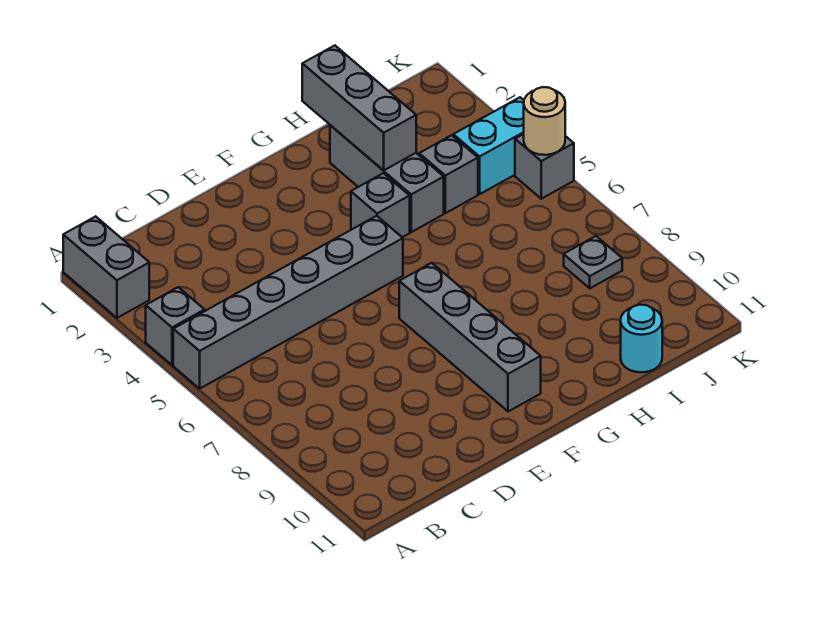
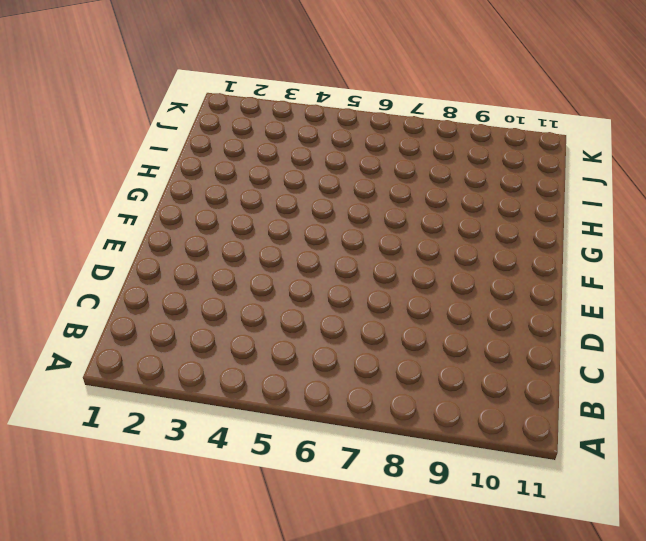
none -> grey brick A1:A2 level 1
none -> grey brick A4 level 1
none -> grey brick A5:F5 level 1

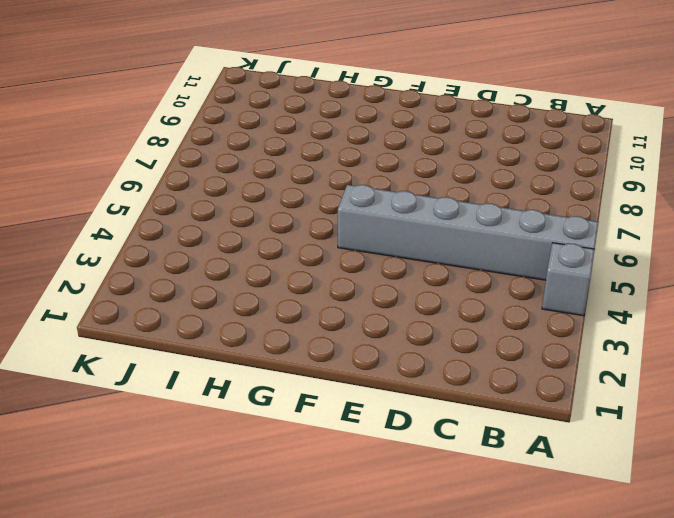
none -> grey brick A1:A2 level 1
none -> grey brick F7:F10 level 1
none -> grey brick G4 level 1

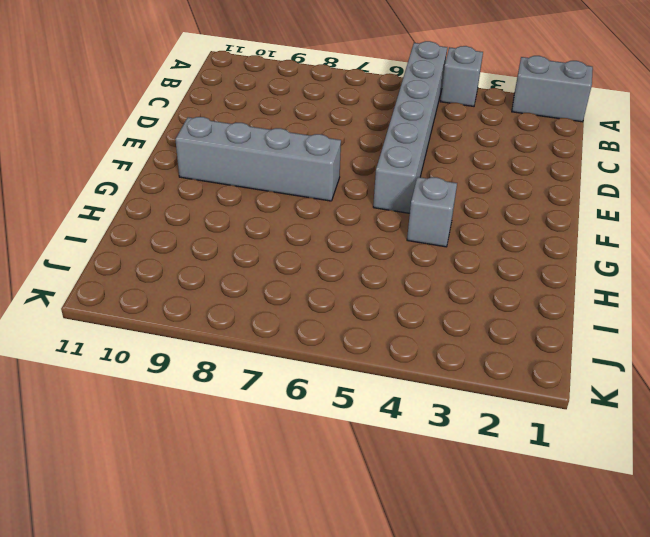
none -> grey brick H2:H4 level 1
none -> grey brick I4 level 1
none -> cyan round brick I11 level 1

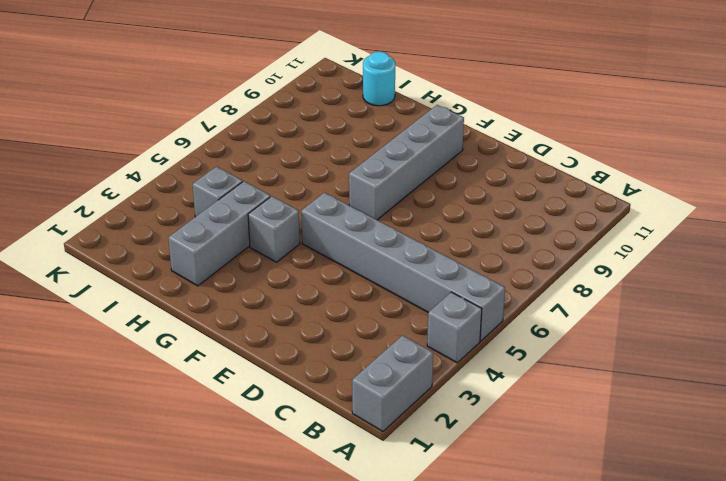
none -> cyan brick J4:K4 level 1
none -> grey plate J8 level 1
none -> grey brick K5 level 1

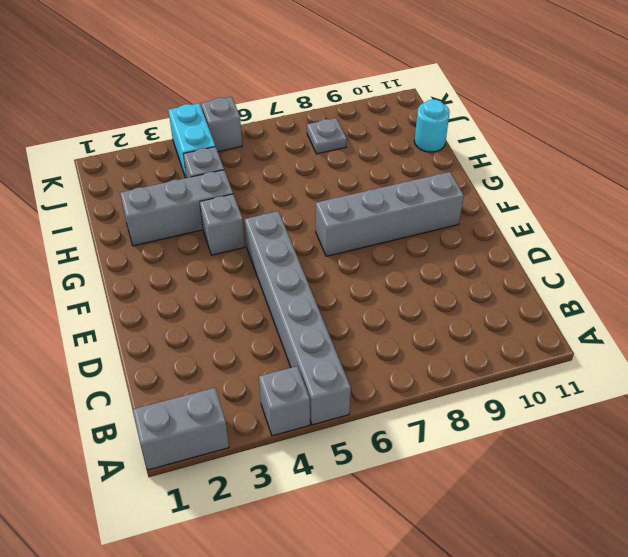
none -> grey brick H1:H3 level 2
none -> tan round brick K5 level 2

